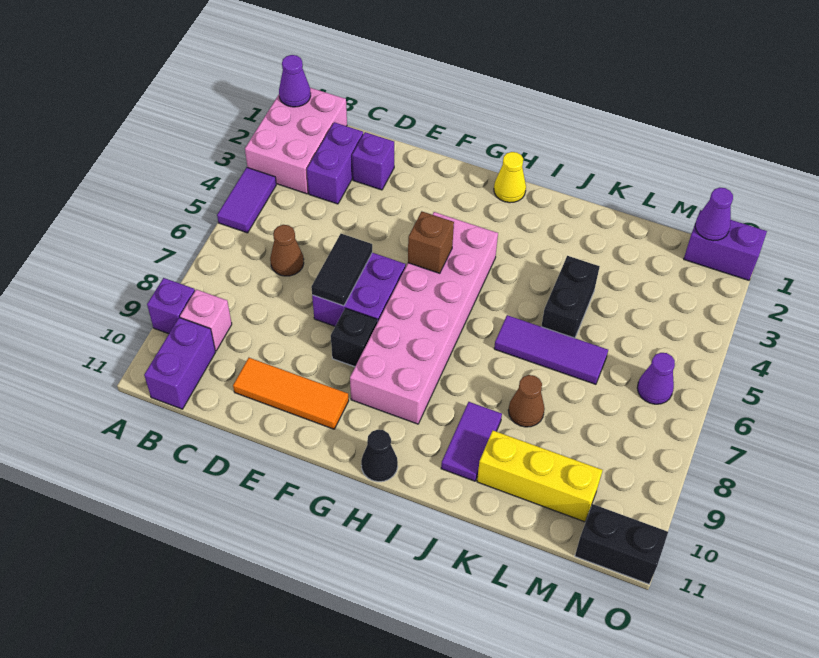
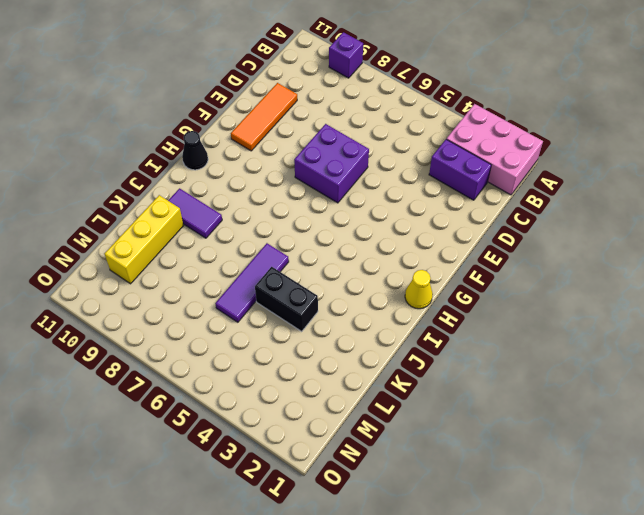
none -> purple tile A4:A5 level 1
none -> pink brick B9 level 1
none -> purple brick B10:B11 level 1

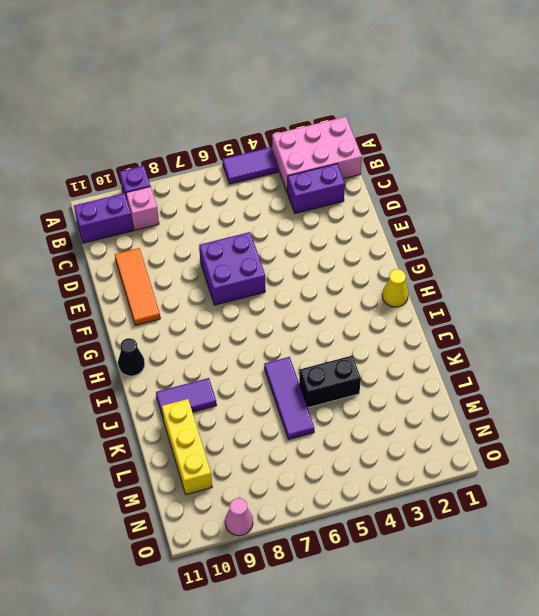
pink cone O9 level 1 -> none
none -> brown cone C6 level 1
none -> purple brick D2 level 1
none -> black brick F8 level 1

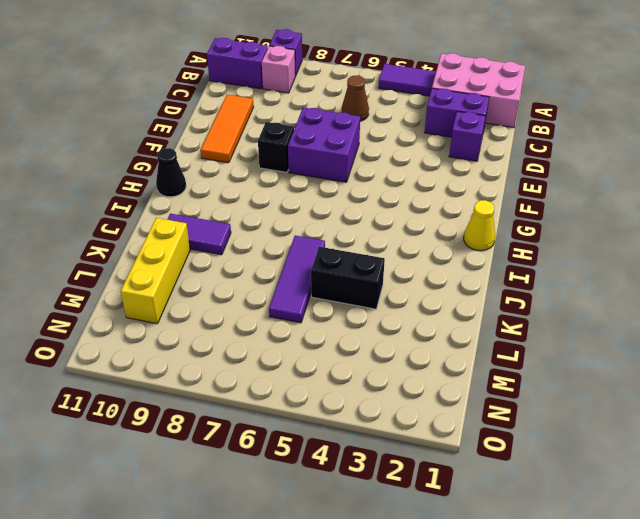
none -> pink brick G4:H9 level 1
none -> brown cone K8 level 1
none -> purple brick N1:O1 level 1

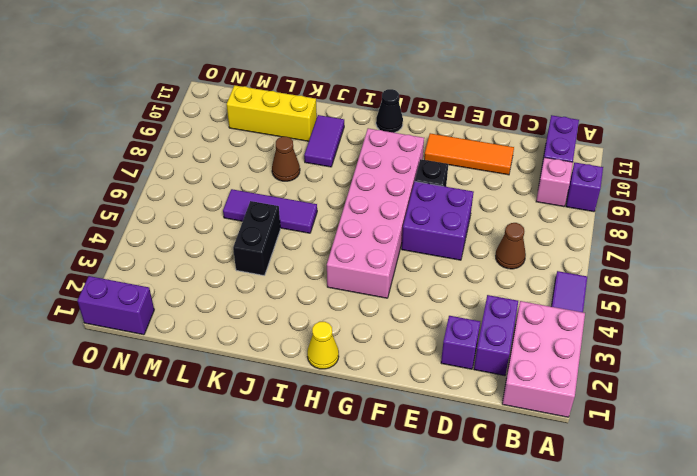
none -> purple cone N6 level 1
none -> black brick N11:O11 level 1
none -> purple cone A1 level 2

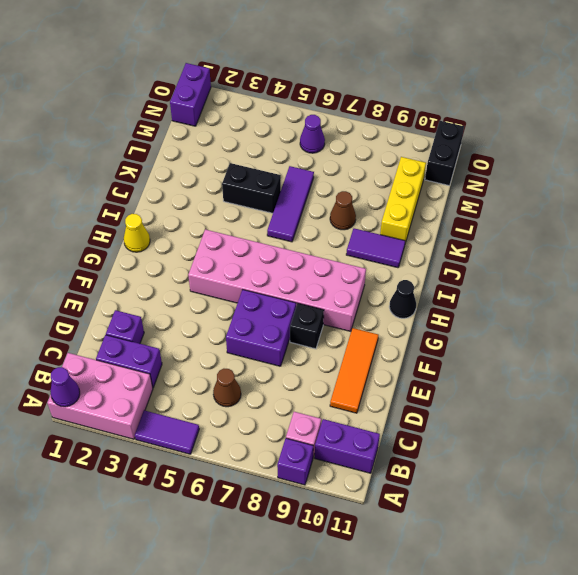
none -> black tile E6:E7 level 2
none -> brown brick G5 level 2
none -> purple cone N1 level 2

